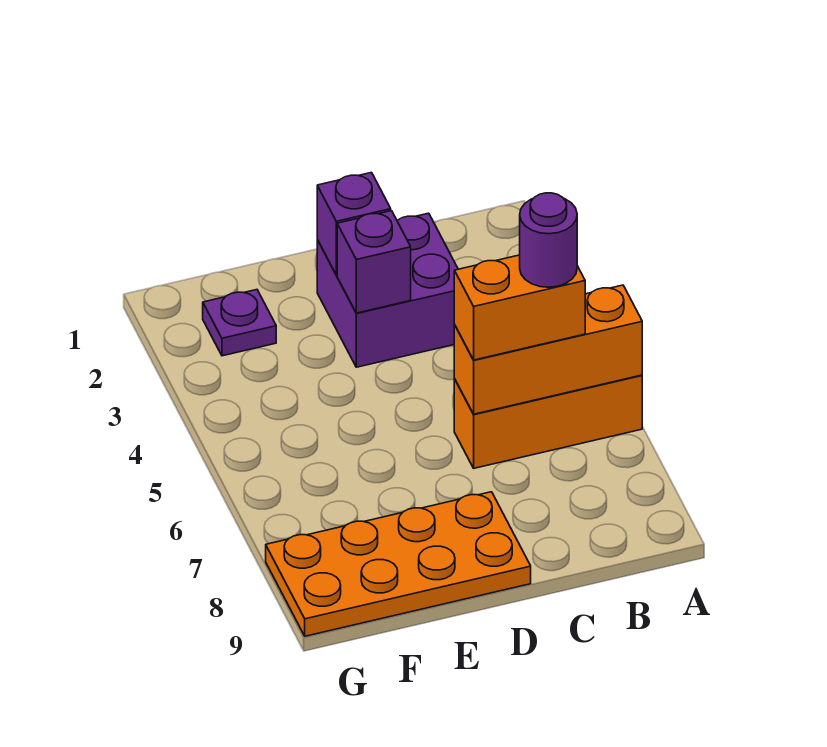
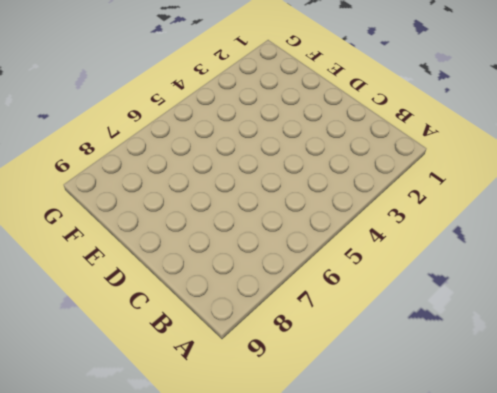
none -> orange brick A6:C6 level 1
none -> purple brick C2:D3 level 1

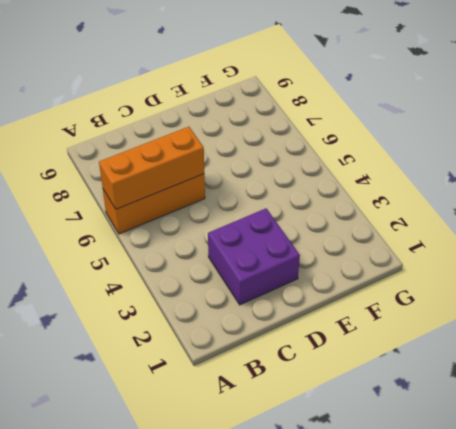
none -> orange plate D8:G9 level 1
none -> purple plate F2 level 1

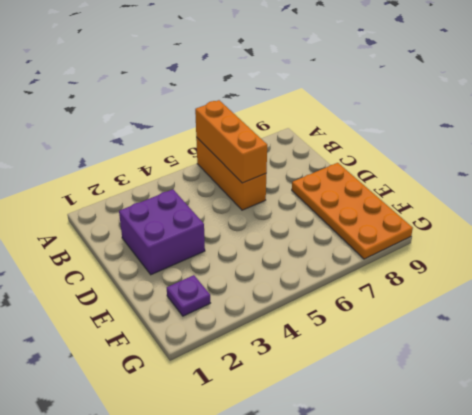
none -> purple brick D2 level 2
none -> purple brick D3 level 2

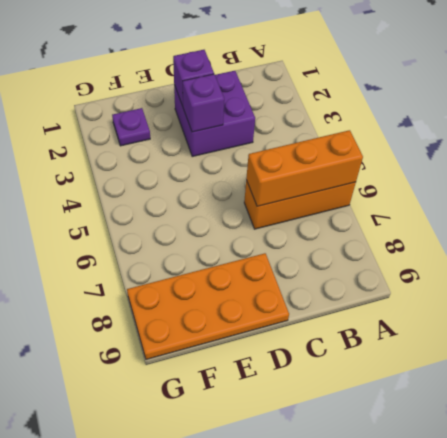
none -> orange brick B6:C6 level 3
none -> purple round brick B6 level 4

